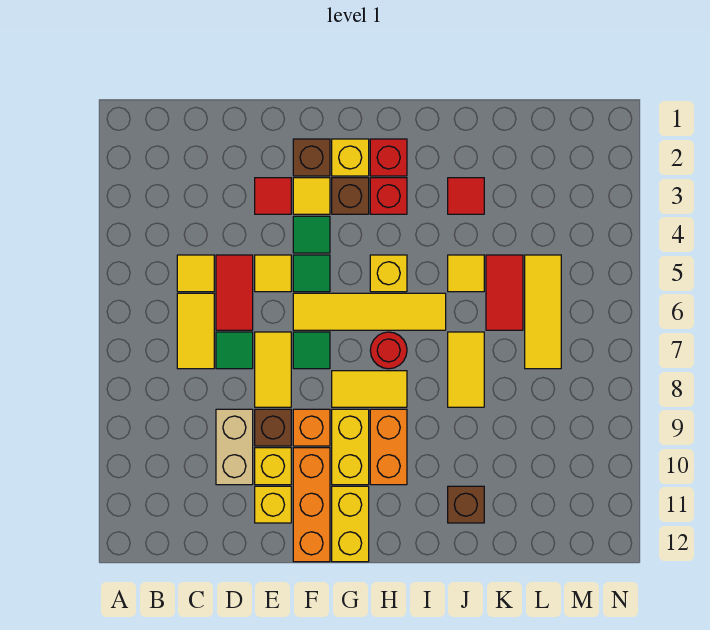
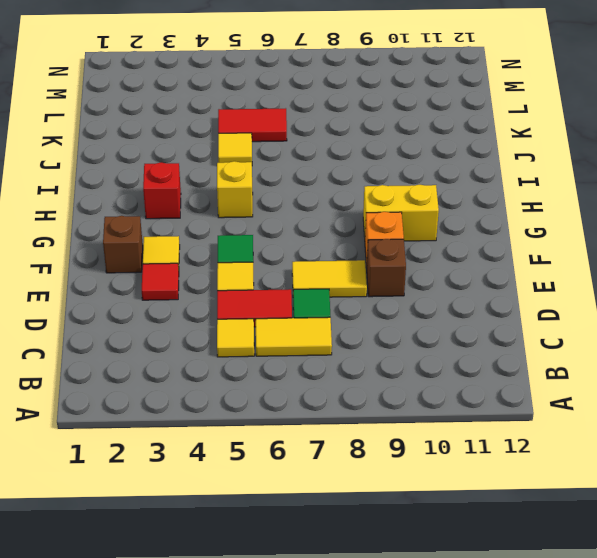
none -> tan brick D9:D10 level 1
none -> yellow brick E10 level 1
none -> yellow brick E11 level 1
none -> green tile F4 level 1

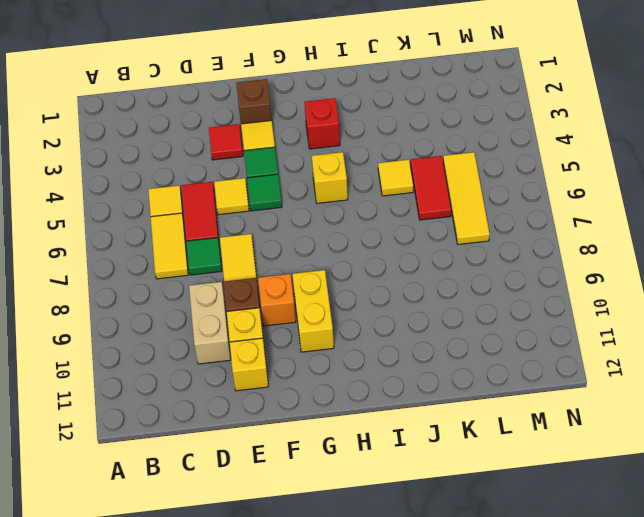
none -> yellow tile F6:I6 level 1
none -> green tile F7 level 1
none -> orange brick F10:F12 level 1
none -> yellow brick G2 level 1

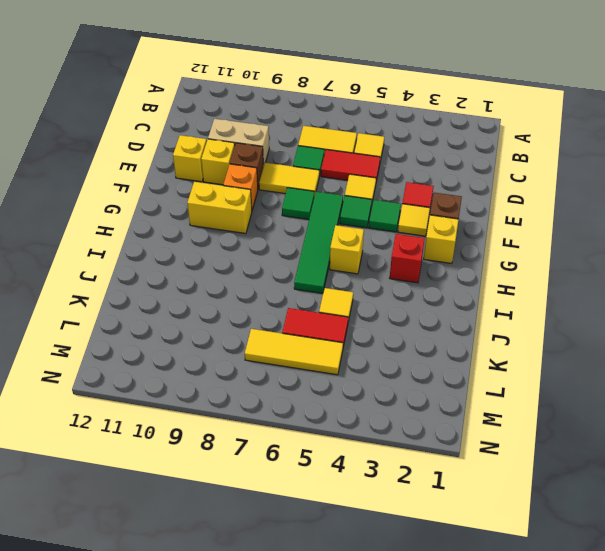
green tile F6:I6 level 1 -> yellow tile F6:I6 level 1
none -> orange brick F10:F12 level 1
none -> brown brick G3 level 1
none -> yellow tile G8:H8 level 1
none -> yellow brick G11:G12 level 1

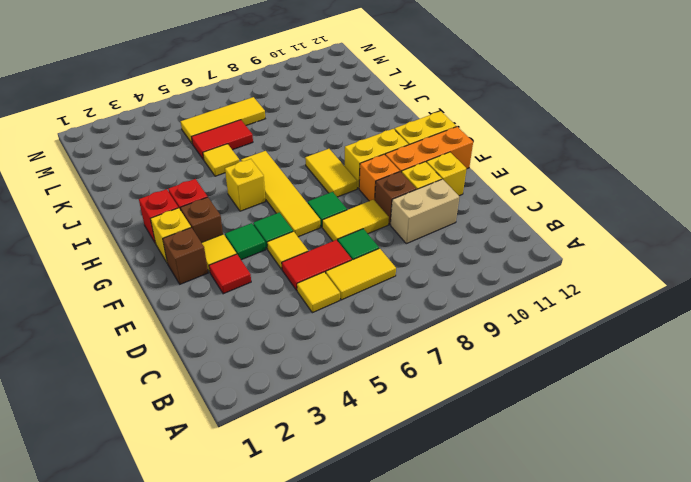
none -> red round brick H7 level 1
none -> orange brick H9:H10 level 1
none -> red tile J3 level 1
none -> yellow tile J7:J8 level 1

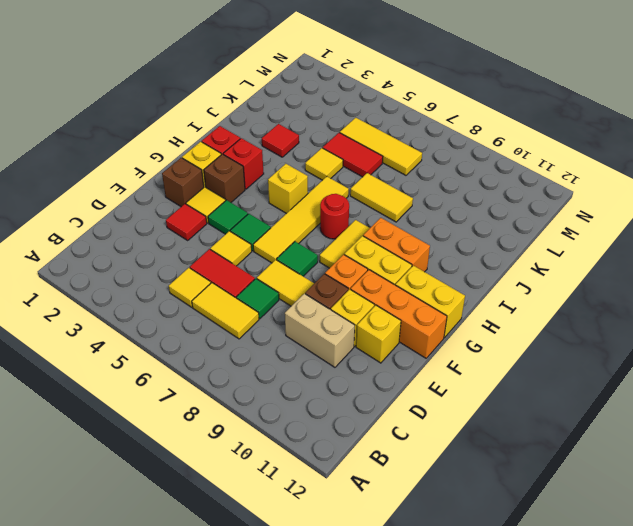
none -> brown brick J11 level 1

